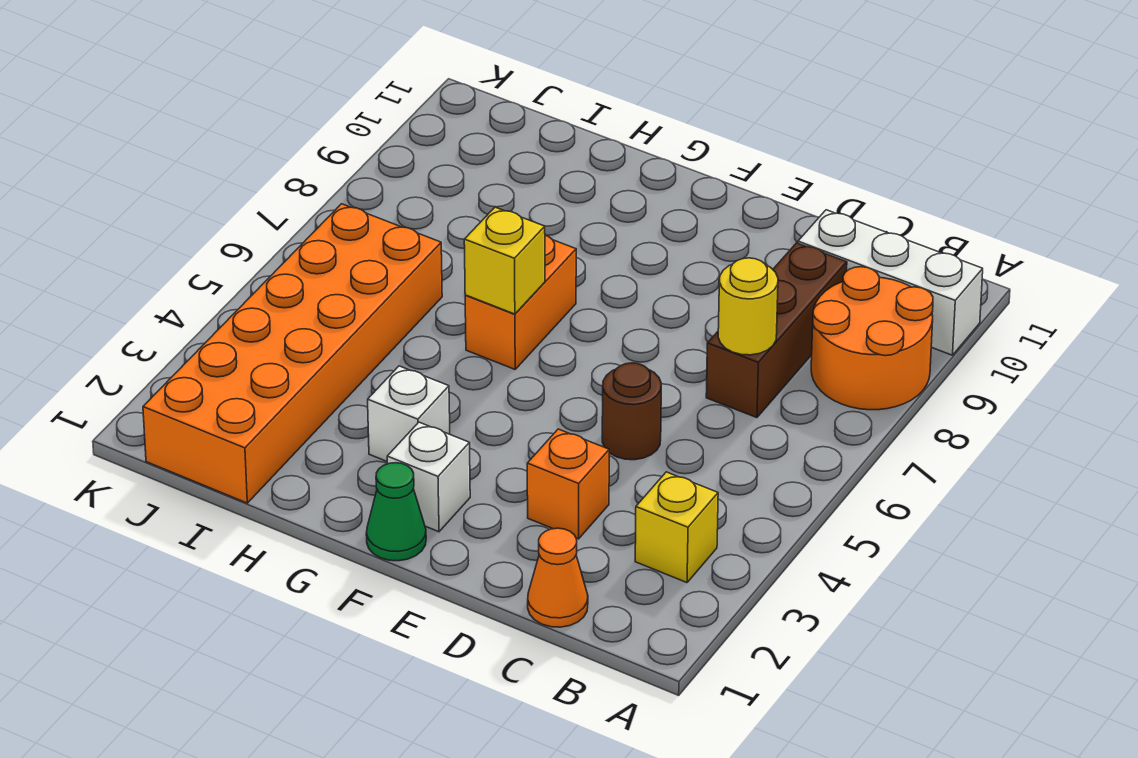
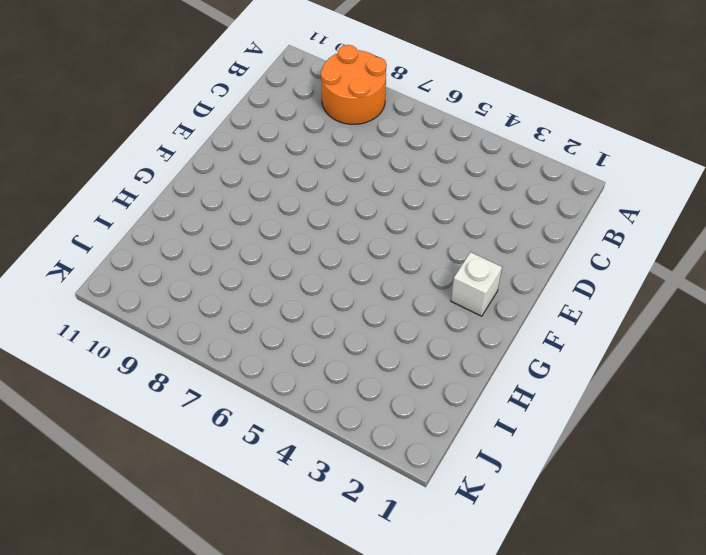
none -> white brick A10:C10 level 1
none -> yellow brick B3 level 1
none -> orange cone C1 level 1

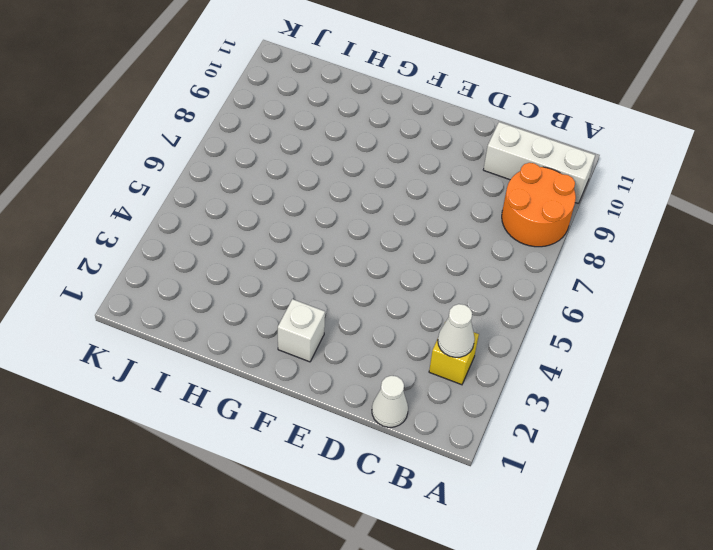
white cone B3 level 2 -> none
white cone C1 level 1 -> orange cone C1 level 1
none -> brown brick C7:C9 level 1
none -> orange brick D3 level 1
none -> brown round brick D5 level 1

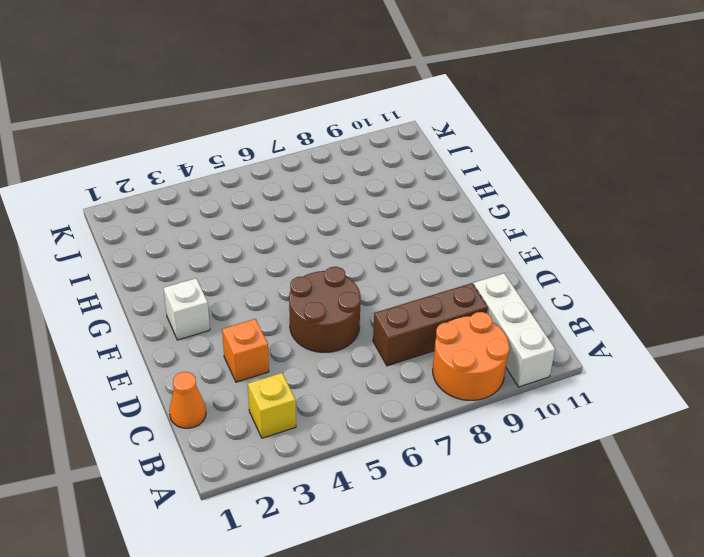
brown round brick D5:E6 level 1 -> brown round brick D5 level 1
none -> green cone F1 level 1
none -> white brick G3 level 1
none -> orange brick G6:G7 level 1

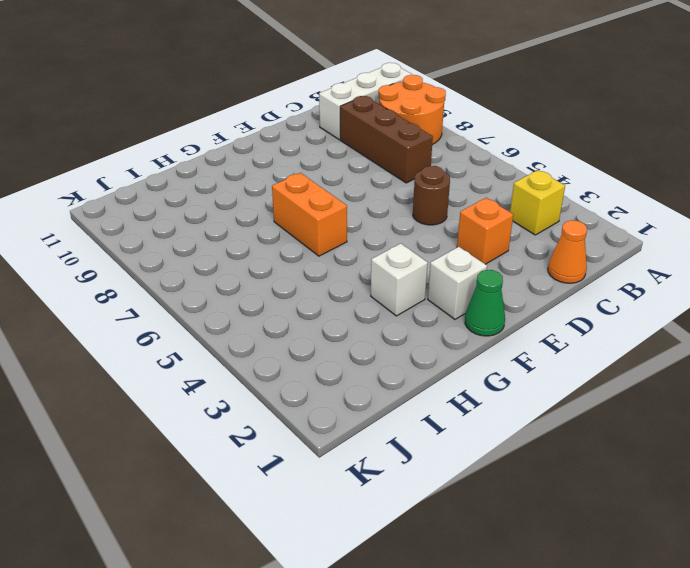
none -> orange brick I1:J6 level 1
none -> yellow round brick C7 level 2
none -> yellow brick G6 level 2

